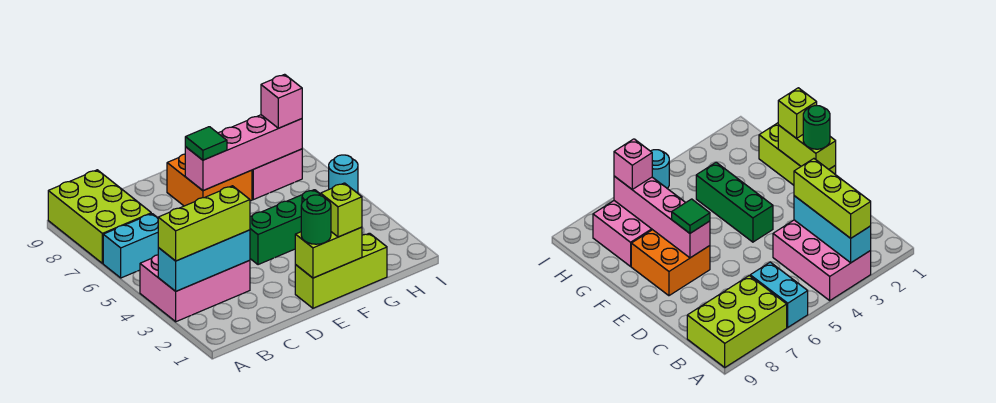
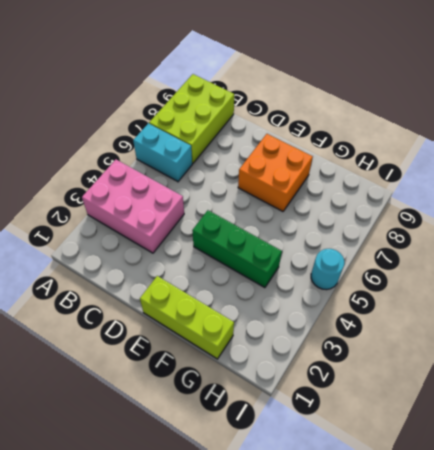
none -> pink brick G7:H8 level 1
none -> cyan brick A3:C3 level 2
none -> lime brick E1:F1 level 2

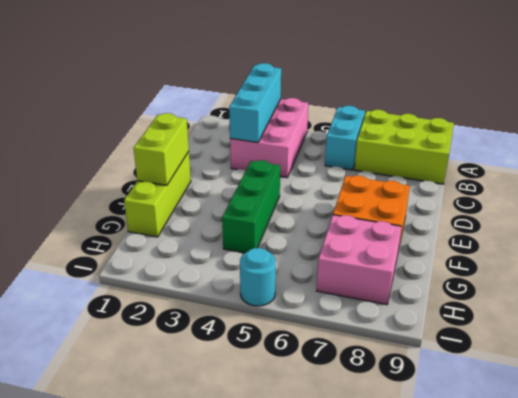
none -> pink brick E7:H7 level 2
none -> lime brick A3:C3 level 3
none -> green round brick E1 level 3

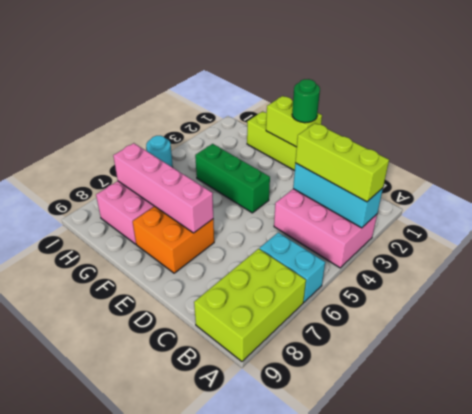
none -> green tile E7 level 3
none -> lime brick F1 level 3
none -> pink brick H7 level 3

